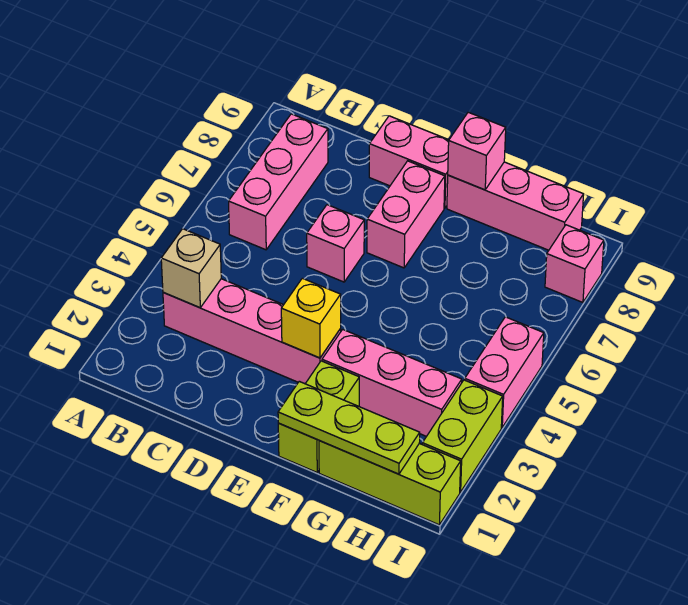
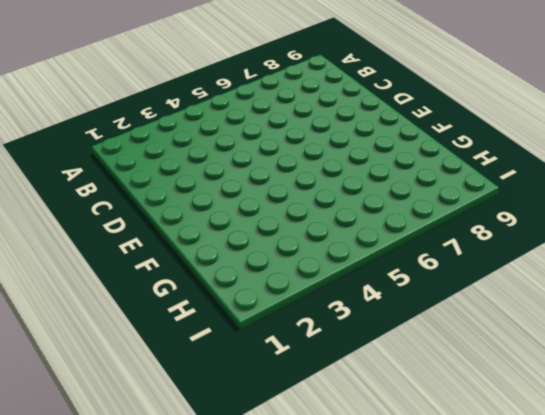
none -> pink brick B3:E3 level 1
none -> pink brick B6:B8 level 1
none -> pink brick D6 level 1

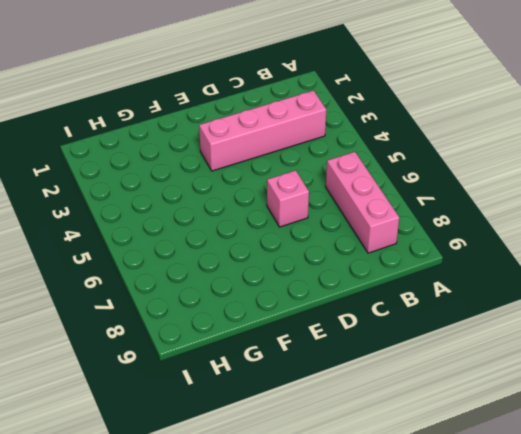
none -> pink brick D9:E9 level 1
none -> pink brick E7:E8 level 1
none -> lime brick F1:F2 level 1

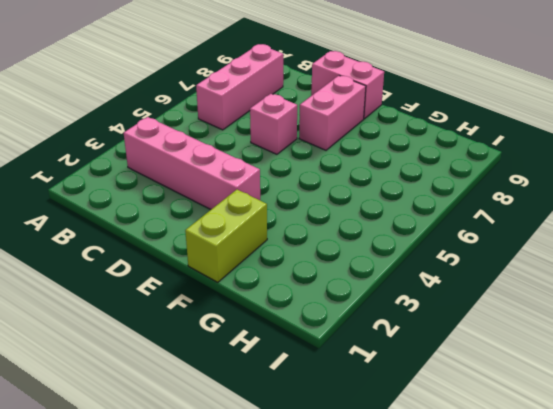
none -> pink brick F3:H3 level 1
none -> pink brick F9:H9 level 1
none -> lime brick G1:I1 level 1

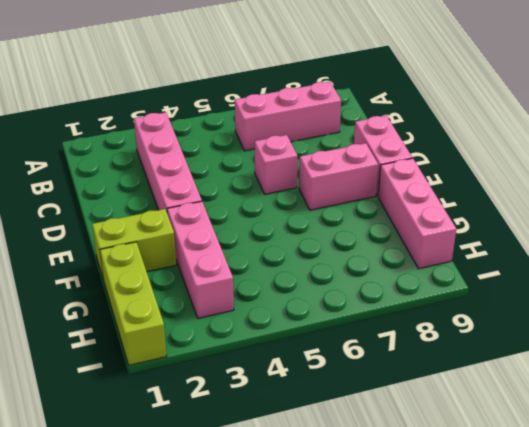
none -> lime brick I2:I3 level 1
none -> pink brick I4:I5 level 1
none -> pink brick I8 level 1

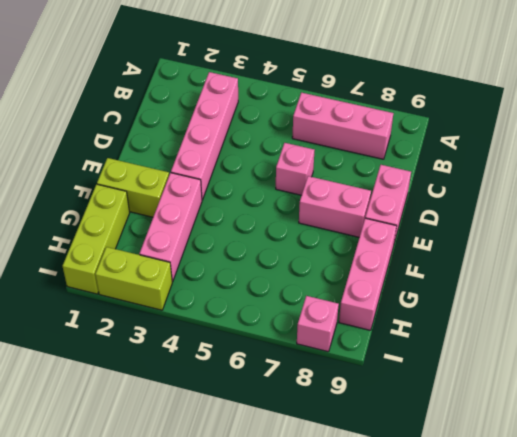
none -> pink brick I4:I5 level 1
none -> tan brick B3 level 2
none -> yellow brick E3 level 2

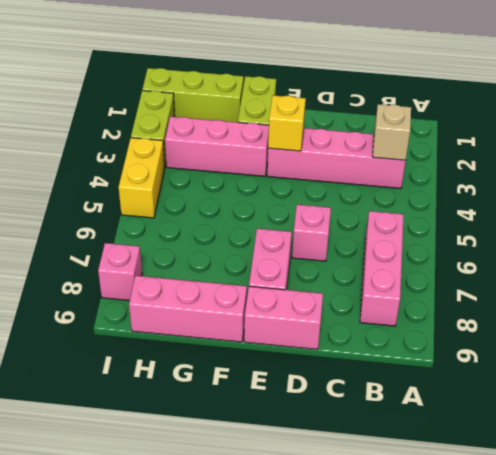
yellow brick I4:I5 level 1 -> pink brick I4:I5 level 1
none -> lime plate F1:H1 level 2
none -> pink brick F9 level 2

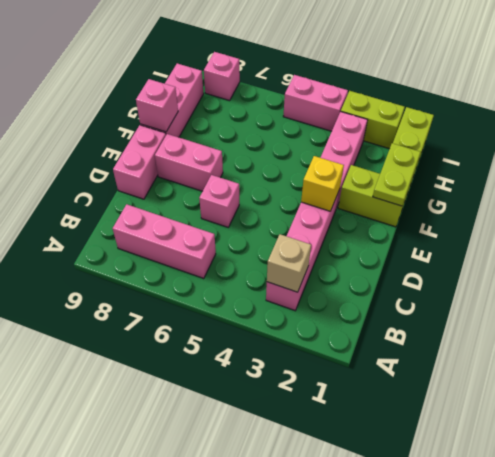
lime plate F1:G1 level 2 -> lime plate F1:H1 level 2

